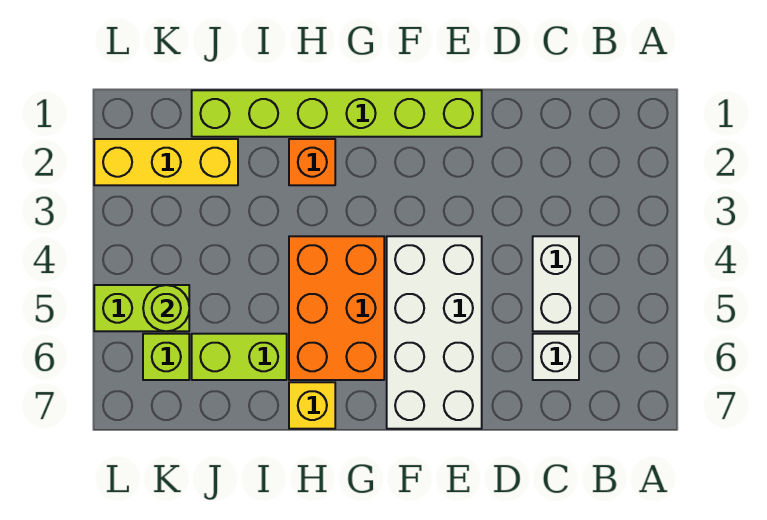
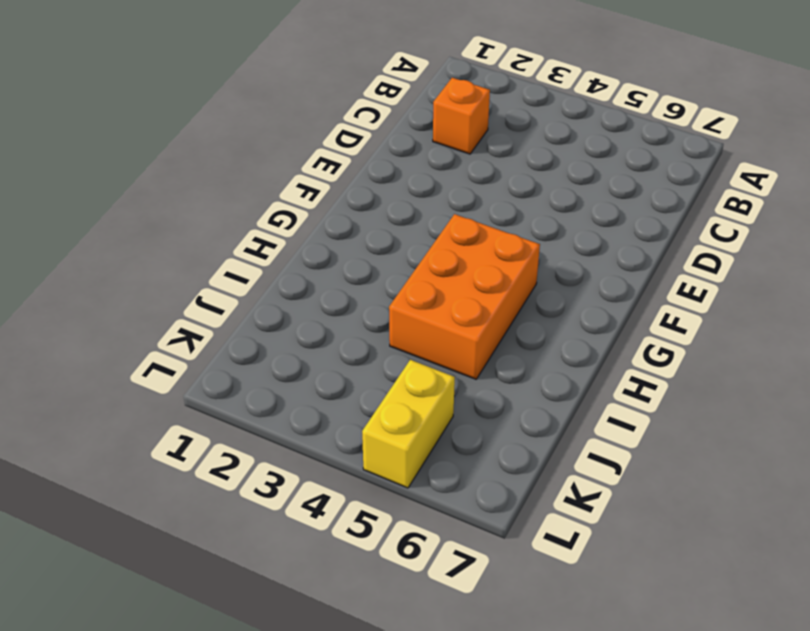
orange brick C2 level 1 -> orange brick H2 level 1
orange brick G4:I5 level 1 -> orange brick G4:H6 level 1
yellow brick K5:L5 level 1 -> lime brick K5:L5 level 1
none -> white brick C4:C5 level 1
none -> white brick C6 level 1
none -> lime brick E1:J1 level 1

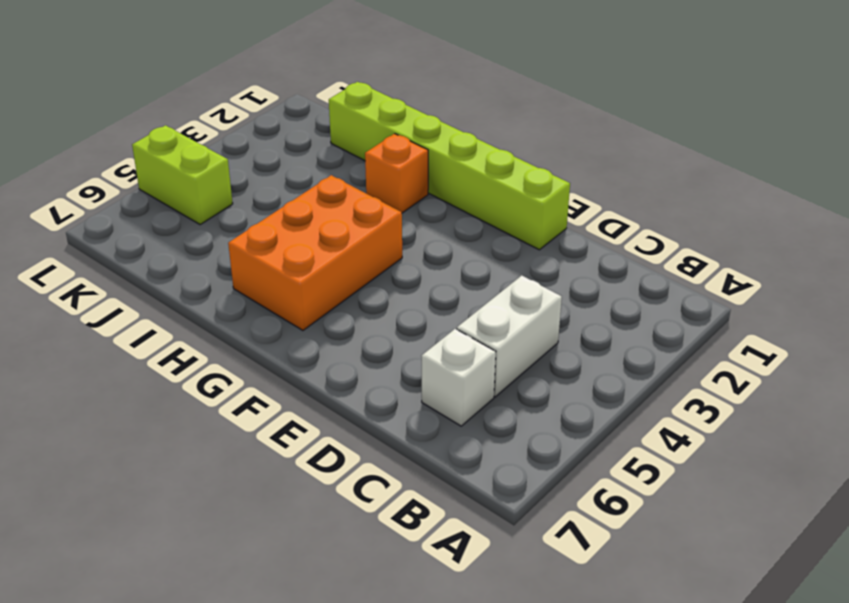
none -> white brick E4:F7 level 1
none -> yellow brick H7 level 1
none -> lime brick I6:J6 level 1

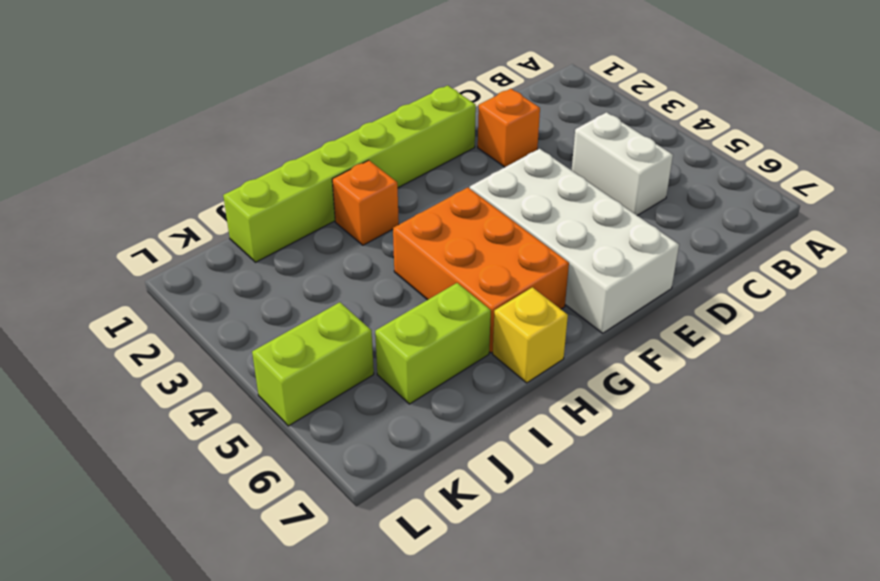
orange brick D2 level 1 -> none
none -> white brick C6 level 1
none -> yellow brick J2:L2 level 1
none -> lime brick K6 level 1

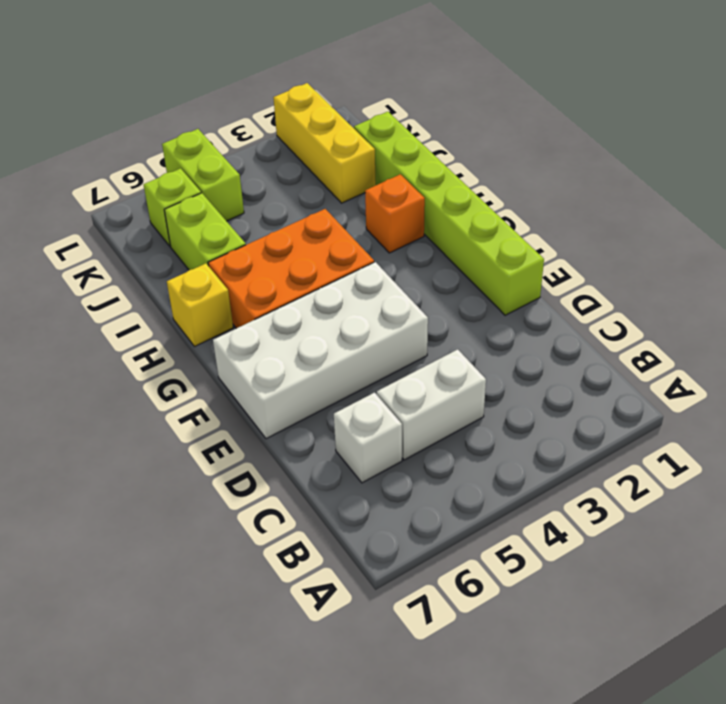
none -> lime round brick K5 level 2

